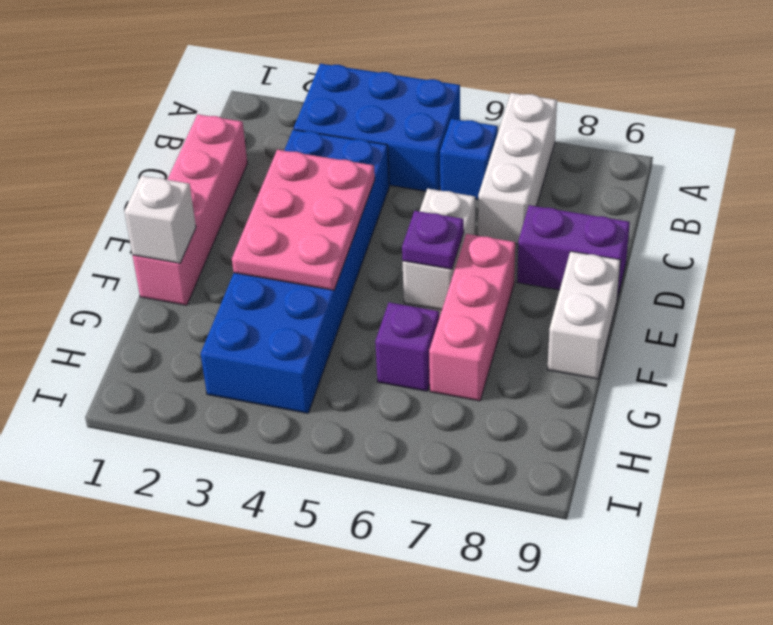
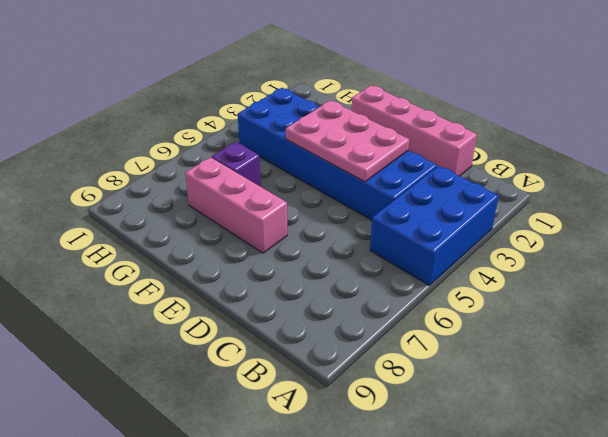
none -> white brick A7:C7 level 1
none -> blue brick B6 level 1
none -> white brick D6:E6 level 1

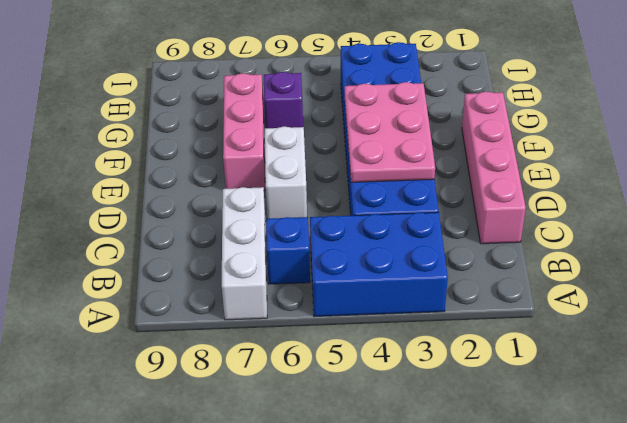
none -> purple brick D8:D9 level 1
none -> white brick E9:F9 level 1
none -> purple plate E6 level 2

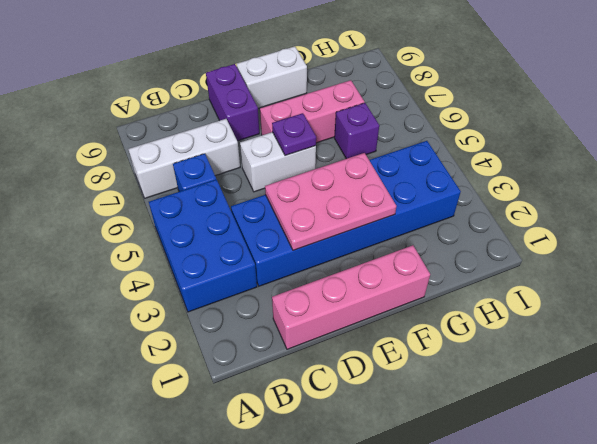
none -> white brick F1 level 2

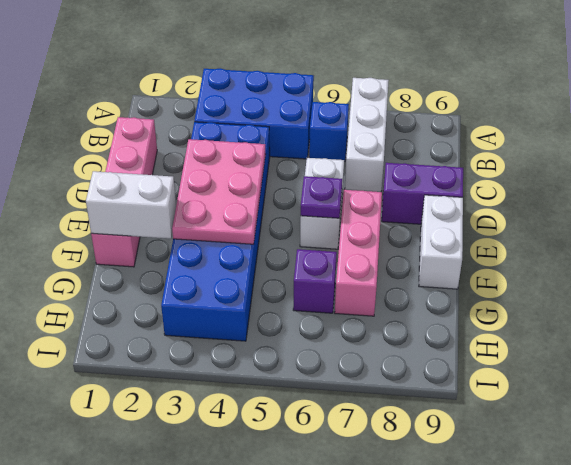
white brick F1:F2 level 2 -> white brick F1 level 2

